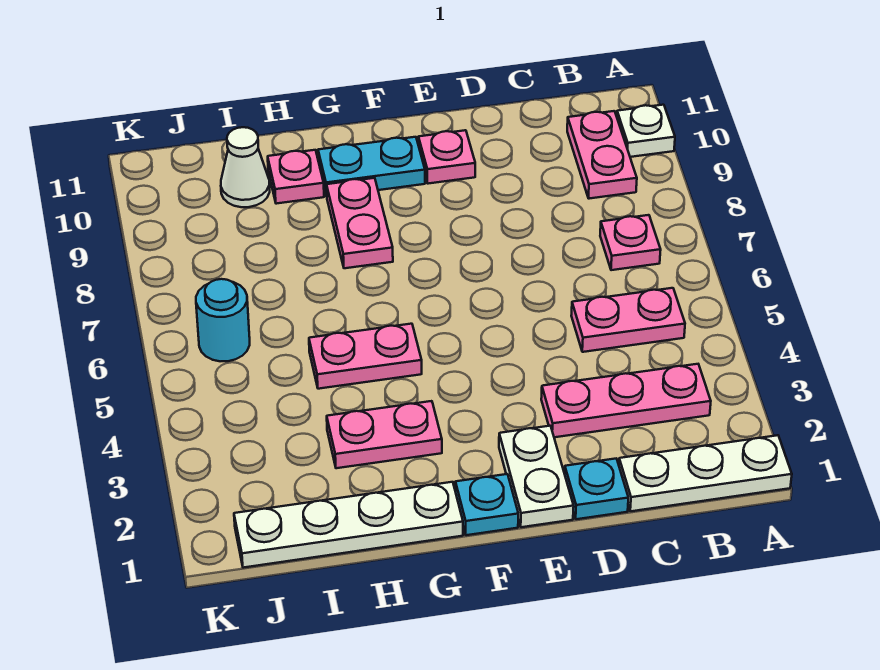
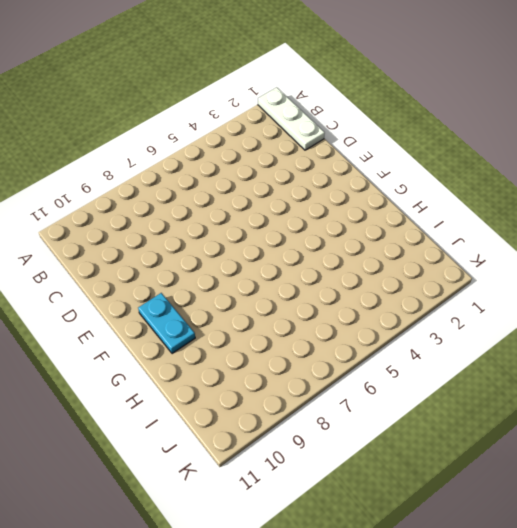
none -> white plate A10 level 1
none -> pink plate B3:D3 level 1
none -> pink plate B5:C5 level 1

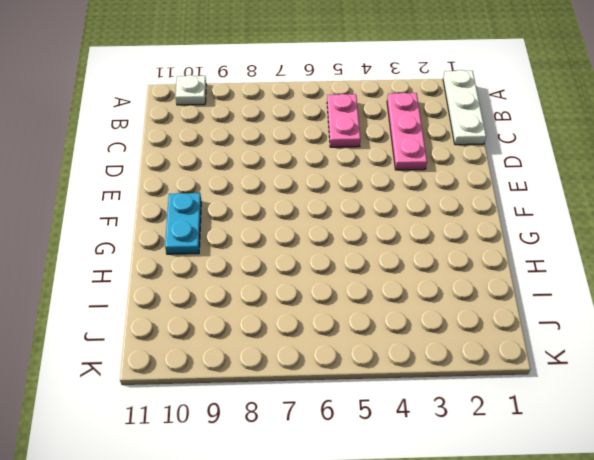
none -> pink plate B7 level 1
none -> pink plate B9:B10 level 1
none -> cyan plate D1 level 1

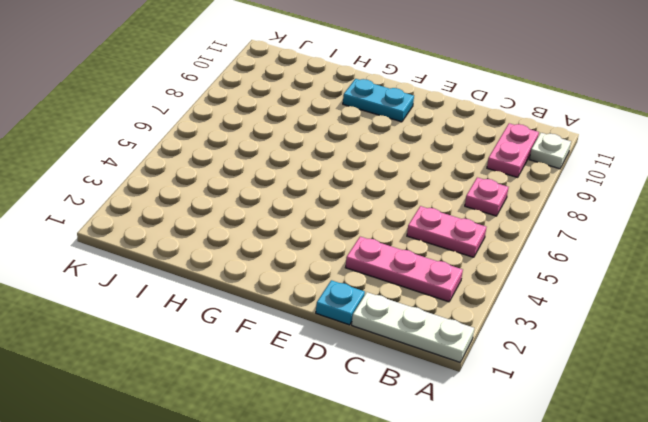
none -> white plate E1:E2 level 1
none -> pink plate E10 level 1
none -> cyan plate F1 level 1

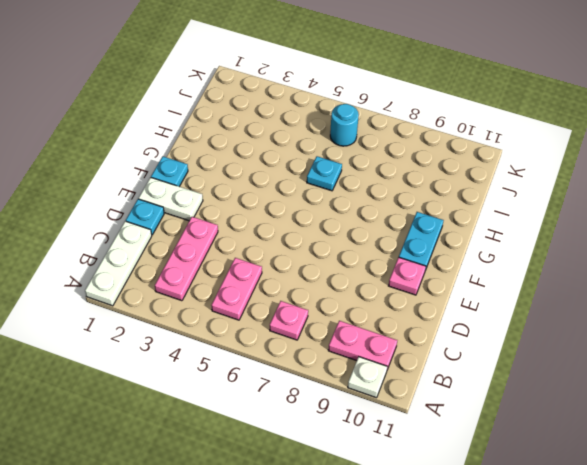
cyan plate H6 level 1 -> none
none -> white plate G1:J1 level 1
none -> pink plate G3:H3 level 1
none -> pink plate G5:H5 level 1

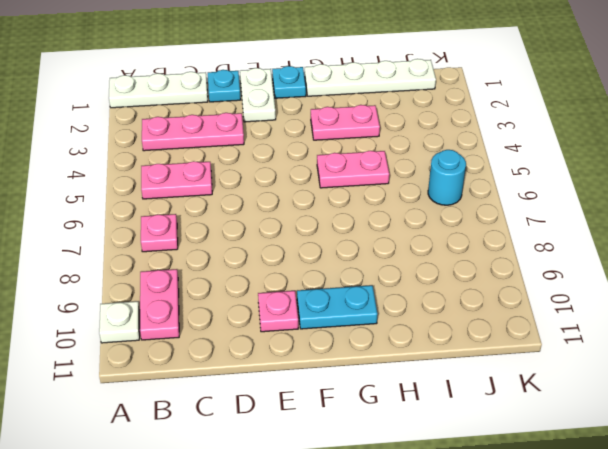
none -> pink plate G8:G9 level 1
none -> pink plate H10 level 1
none -> white cone I10 level 1

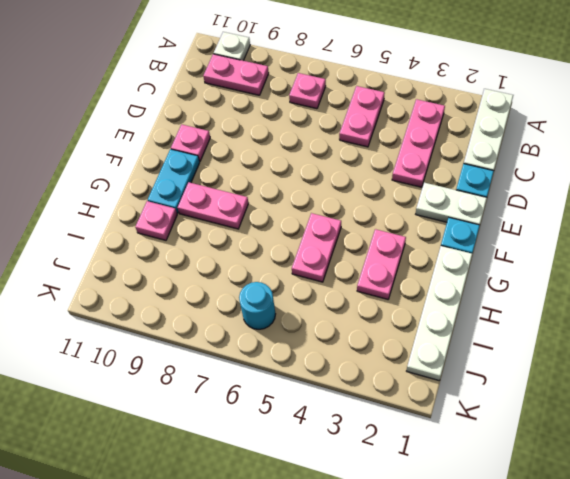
none -> white cone I10 level 1

